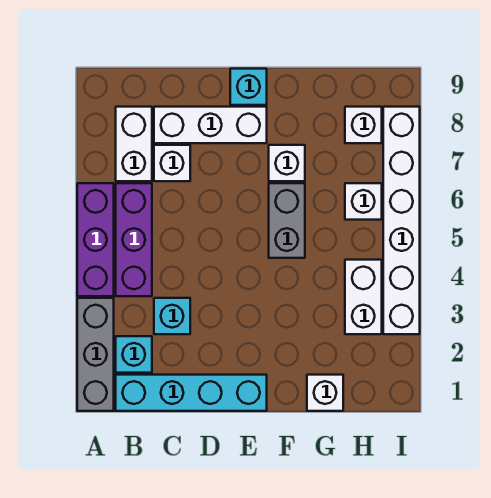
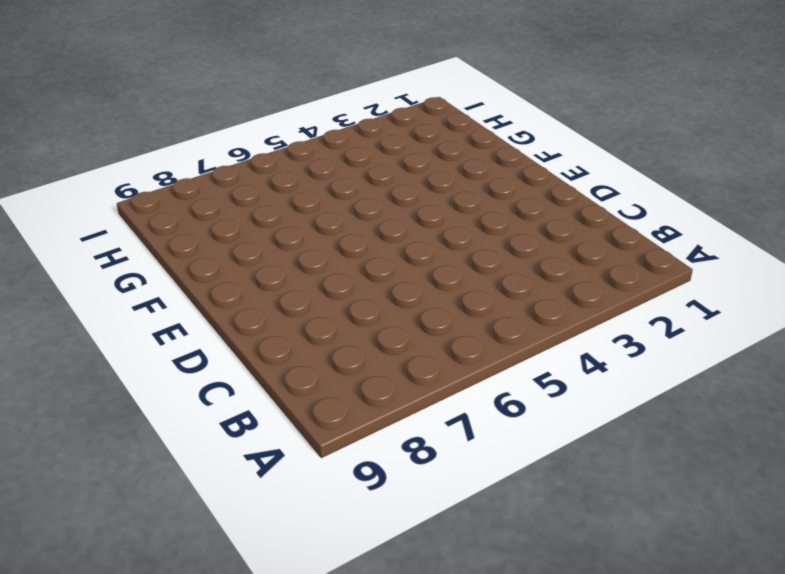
none -> grey brick A1:A3 level 1
none -> purple brick A4:A6 level 1
none -> cyan brick B1:E1 level 1

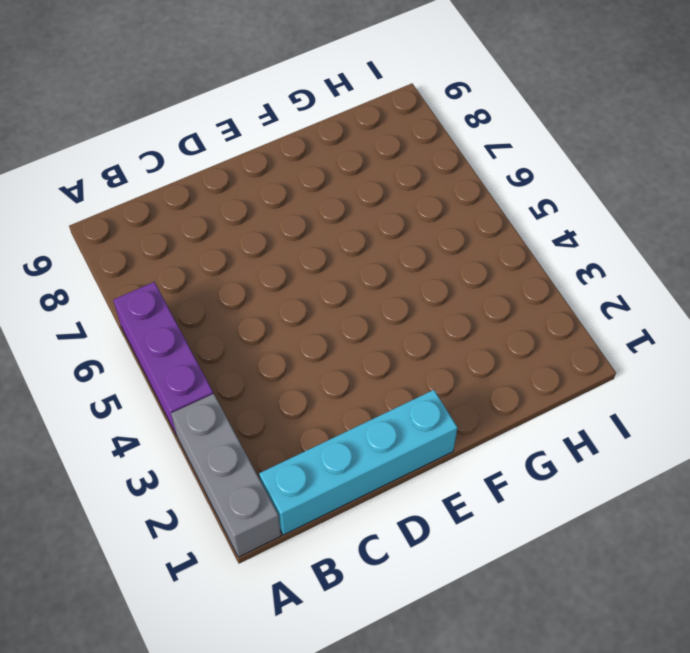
none -> cyan brick B2 level 1
none -> purple brick B4:B6 level 1
none -> white brick B7:B8 level 1

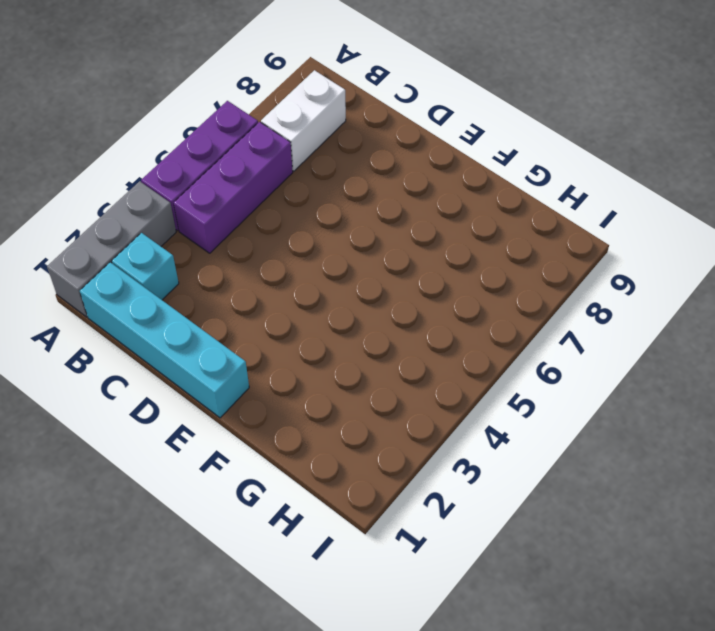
none -> cyan brick C3 level 1
none -> white brick C7 level 1
none -> white brick C8:E8 level 1

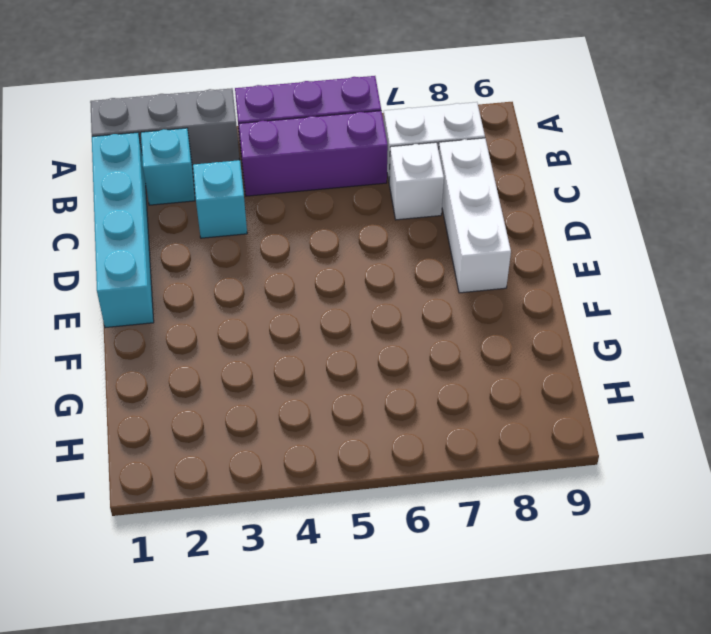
none -> cyan brick E9 level 1
none -> grey brick F5:F6 level 1
none -> white brick F7 level 1

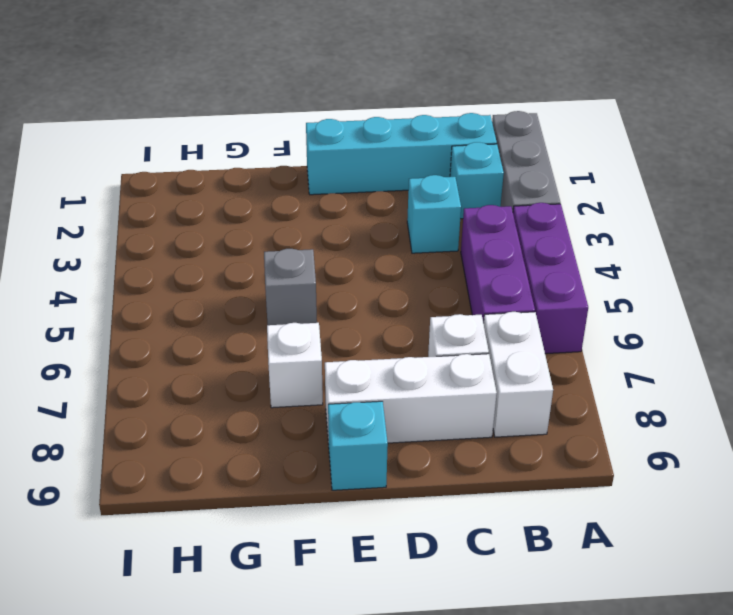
grey brick F5 level 1 -> grey brick F5:F6 level 1
none -> white brick G1 level 1
none -> white brick H3:H4 level 1
none -> white brick H6 level 1

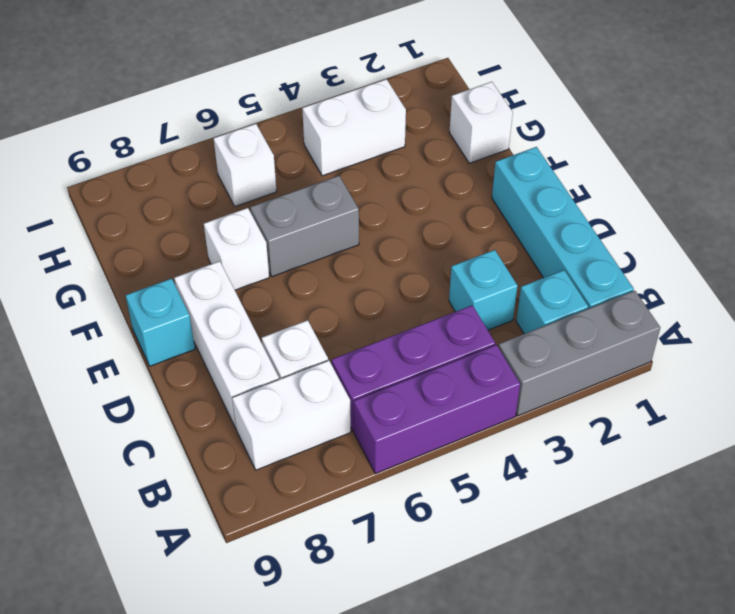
none -> white brick H8 level 1
none -> white brick I3:I8 level 1

